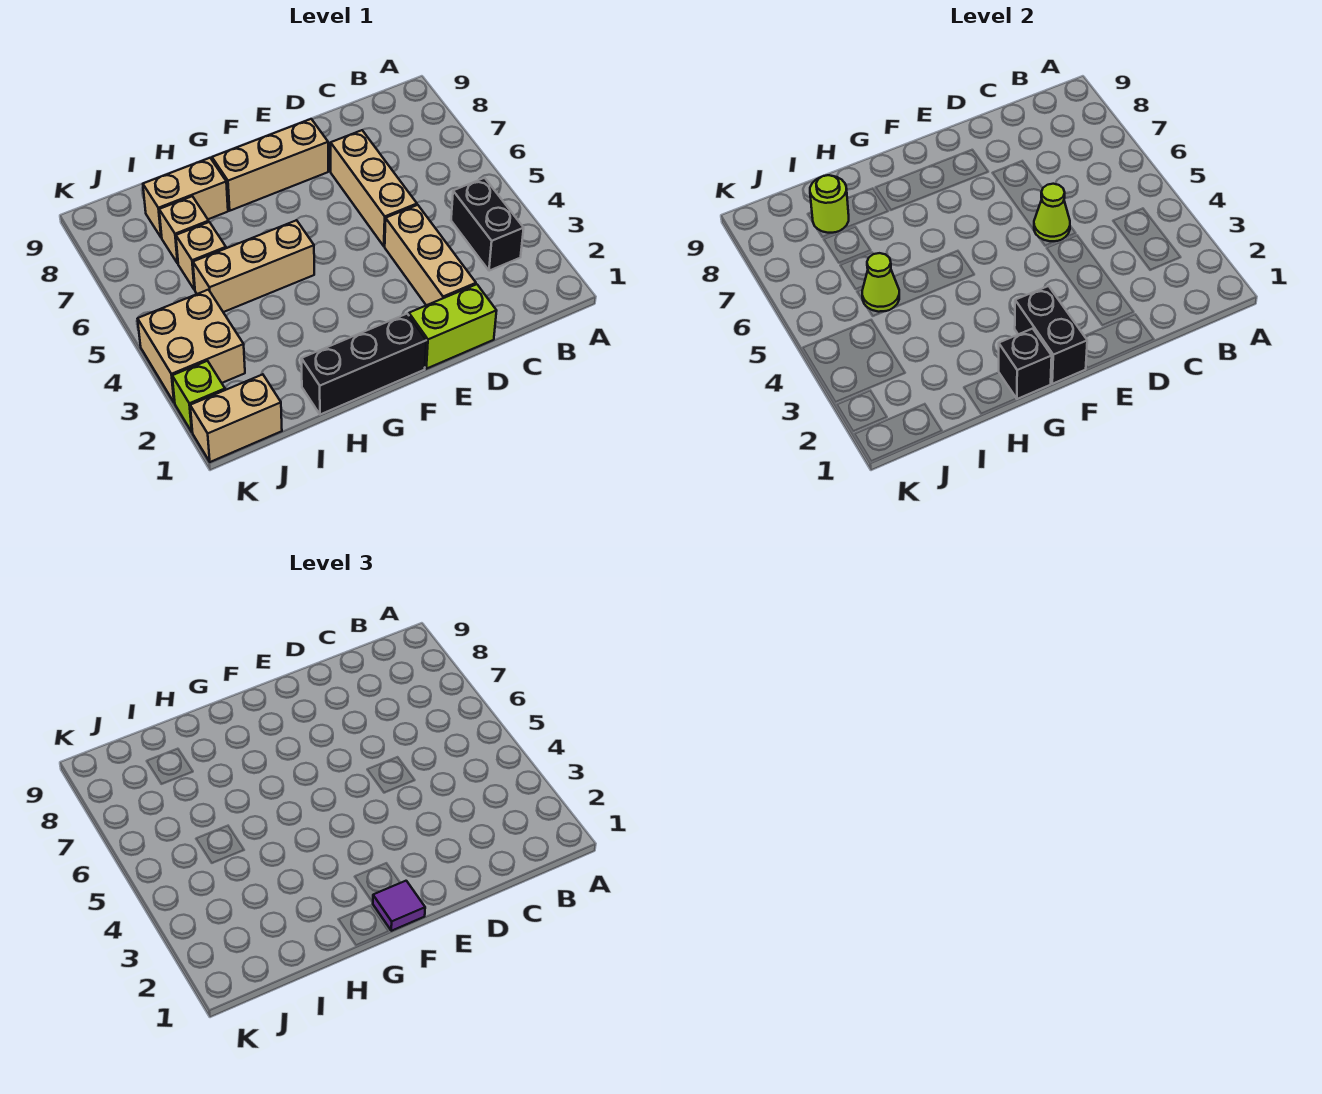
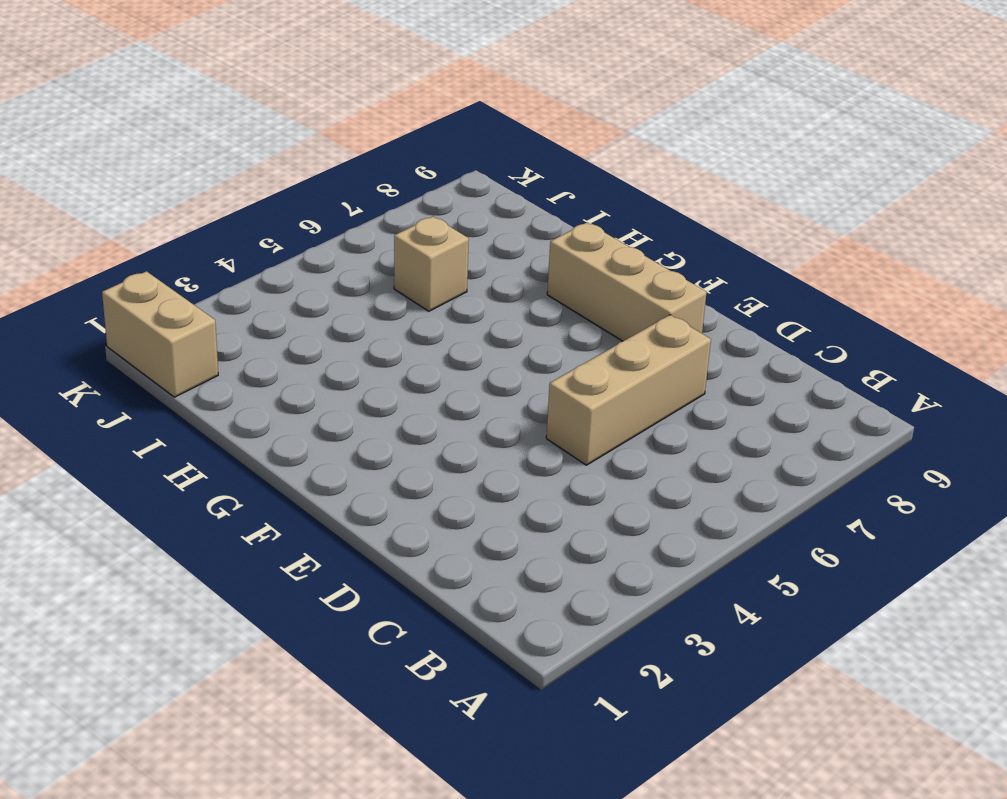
none -> black brick B3:B4 level 1
none -> lime brick D1:E1 level 1
none -> tan brick D2:D4 level 1

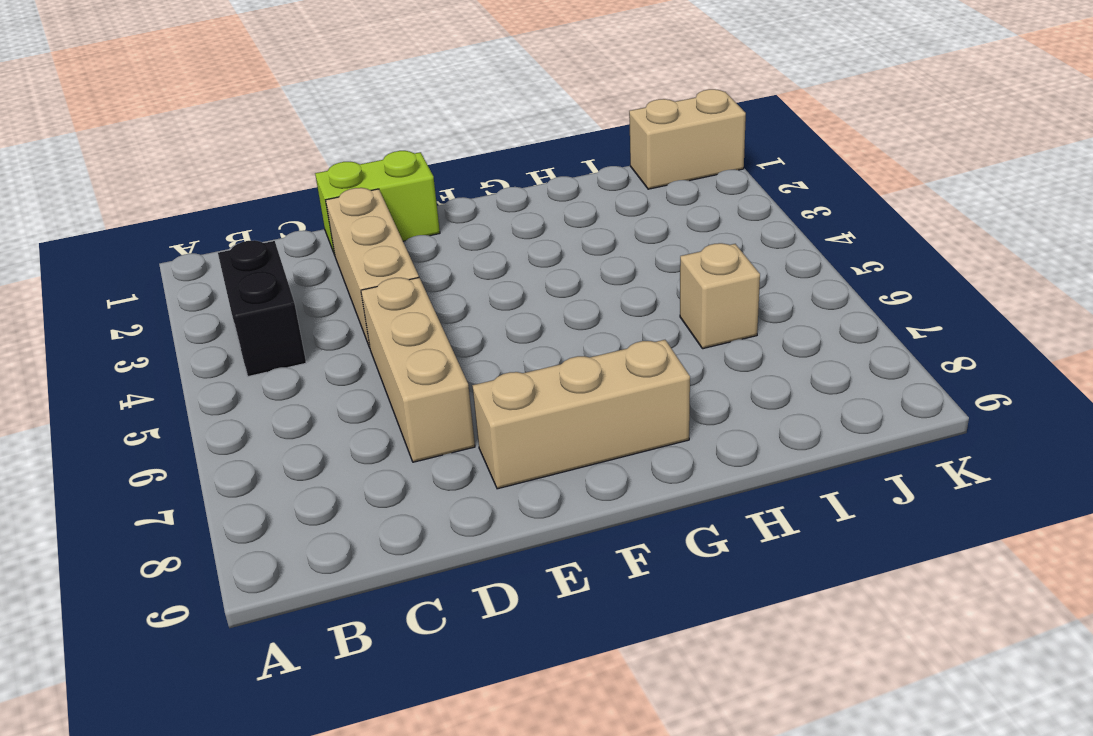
none -> black brick F1:H1 level 1
none -> tan brick G5:I5 level 1
none -> tan brick H8:I8 level 1

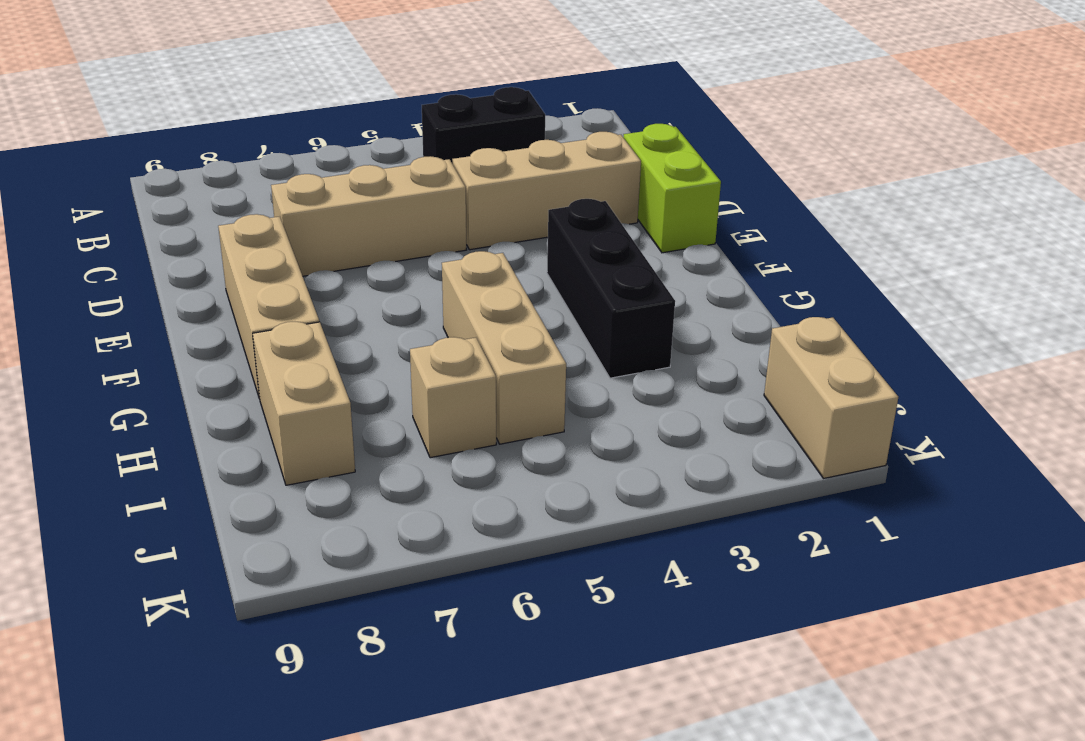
black brick F3:H3 level 1 -> black brick F1:H1 level 1
none -> tan brick I7 level 1
none -> tan brick J3:K4 level 1
none -> lime brick K2 level 1

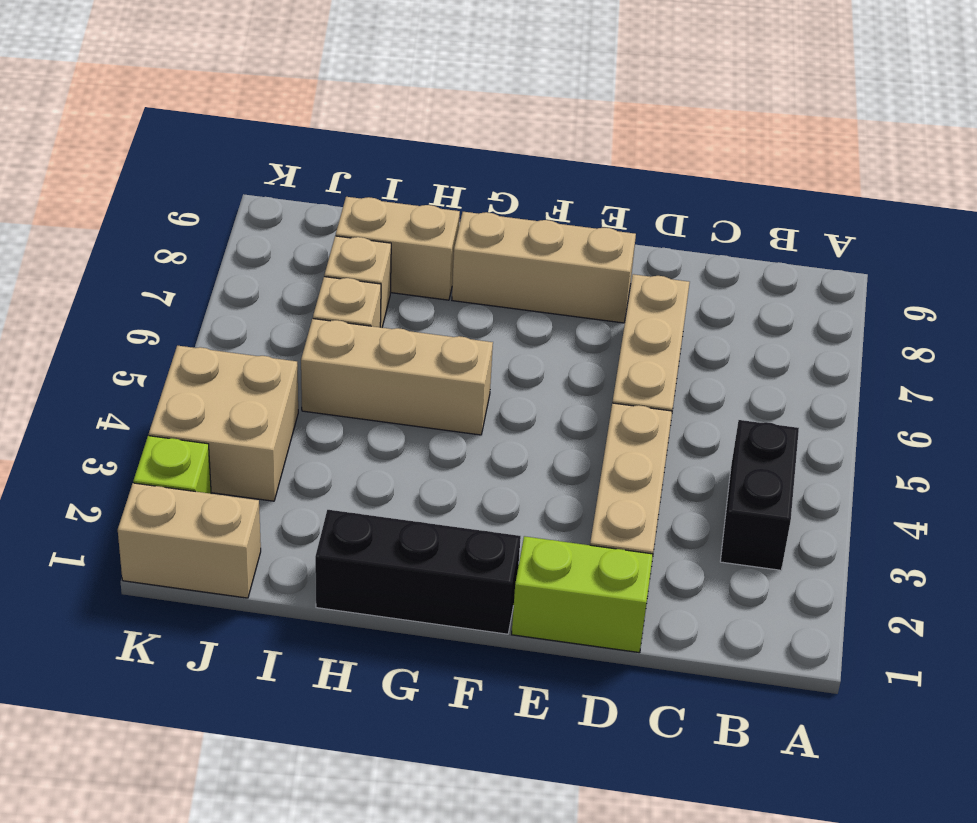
none -> lime cone D5 level 2
none -> black brick F1:F2 level 2
none -> black brick G1 level 2

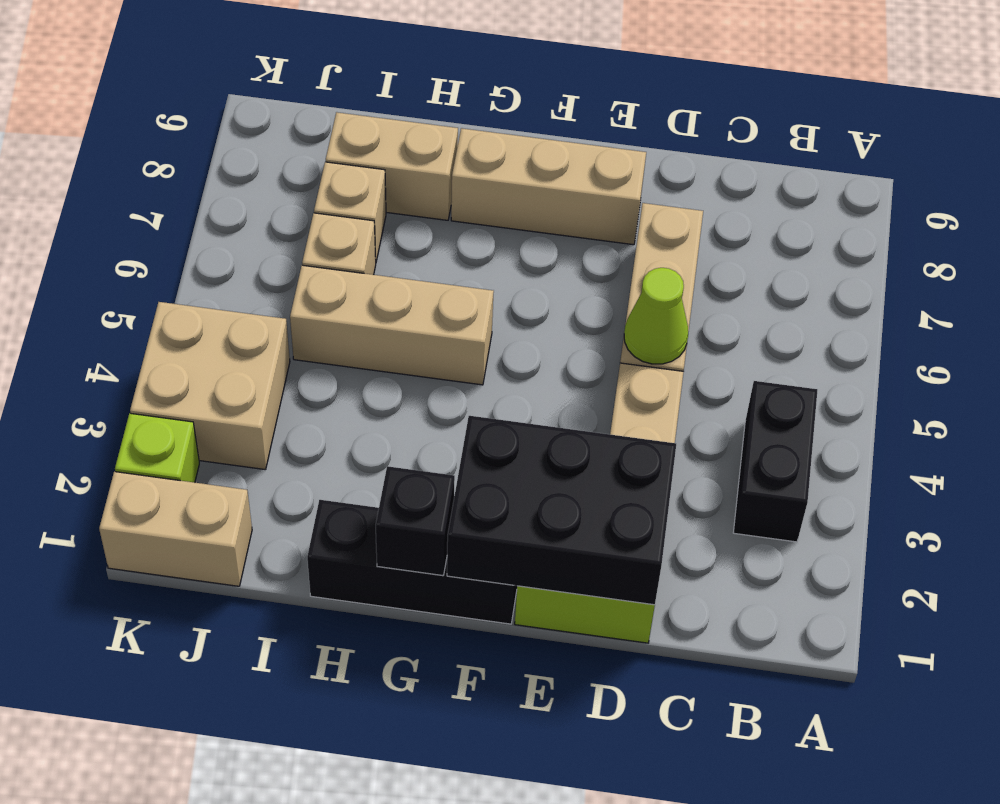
black brick D1:F2 level 2 -> black brick F1:F2 level 2
none -> lime cone I5 level 2
none -> lime round brick I8 level 2
none -> purple tile F1 level 3

